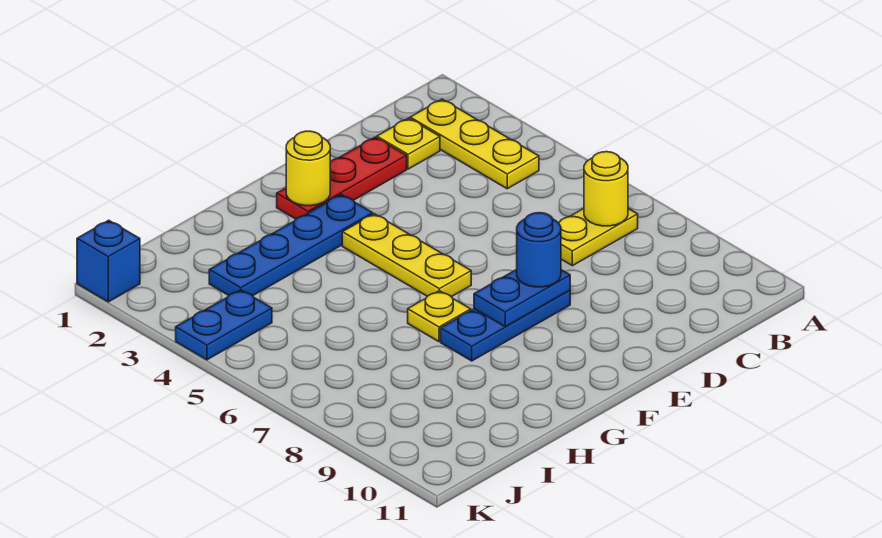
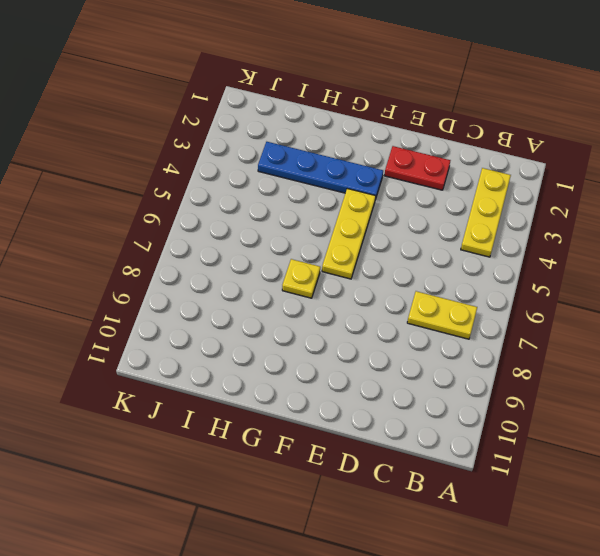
red plate D2:E2 level 1 -> red plate D2:F2 level 1
none -> yellow plate C2 level 1
none -> blue plate E8:G8 level 1
none -> blue plate J4:K4 level 1

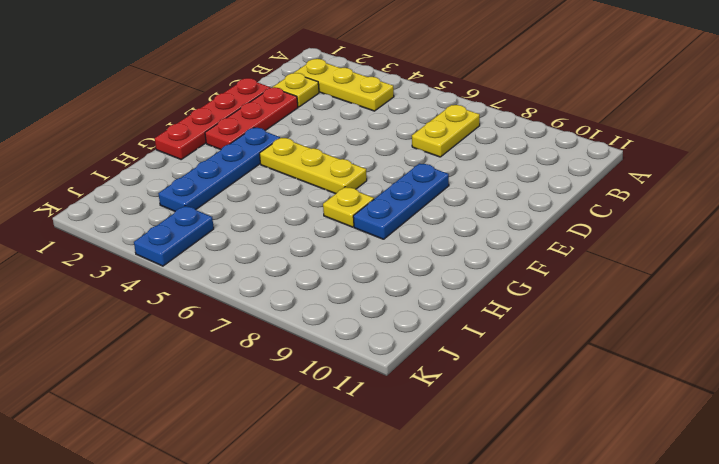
red plate D1:G1 level 1 -> none
none -> blue brick K1 level 1
none -> yellow round brick B7 level 2
none -> blue plate E8:F8 level 2

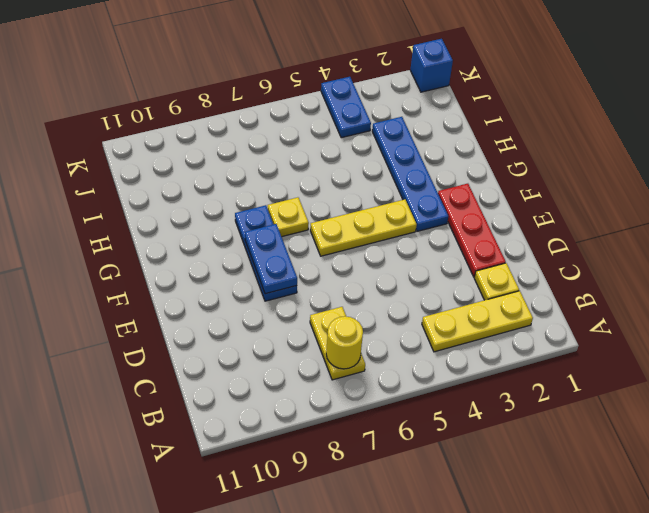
none -> yellow round brick F2 level 2
none -> blue round brick E8 level 3

